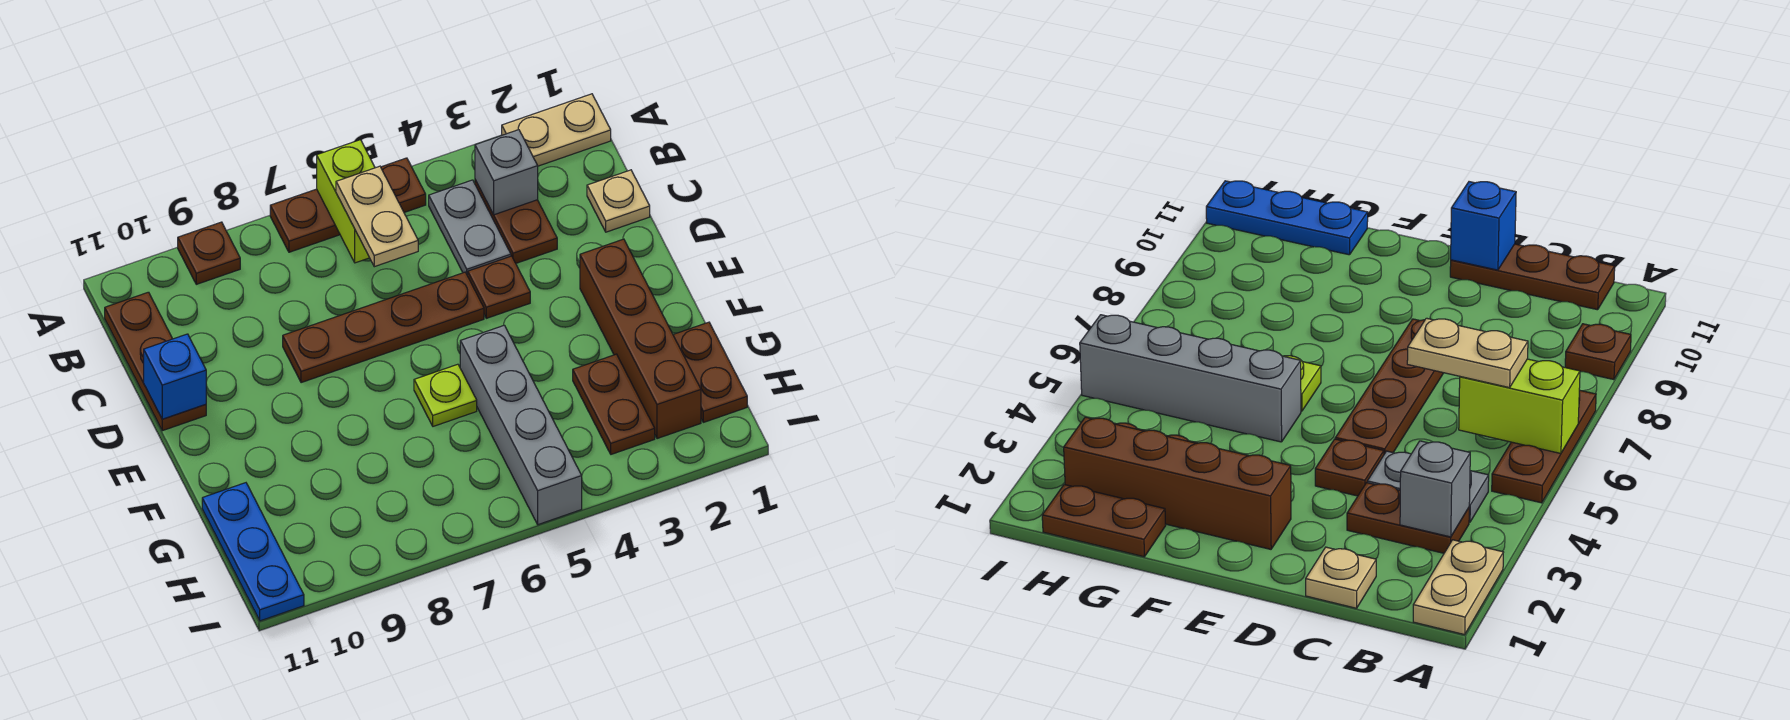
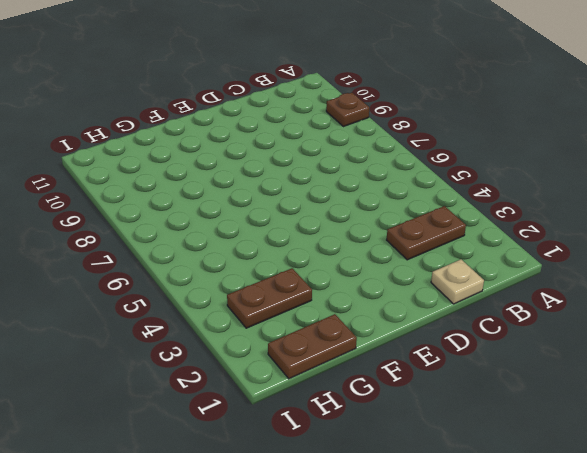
none -> tan plate A1:A2 level 1
none -> brown plate A5:A7 level 1
none -> grey plate B4:C4 level 1

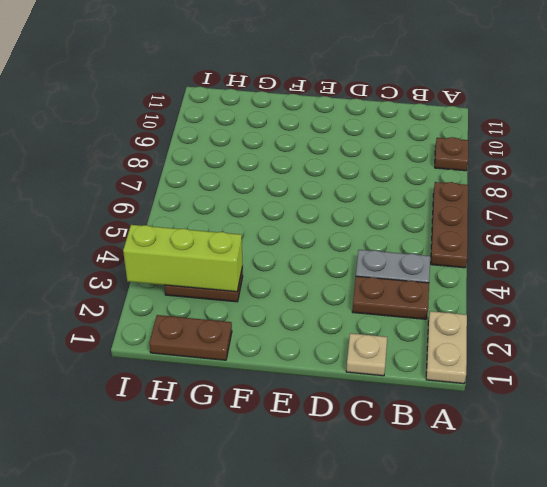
lime brick G3:I3 level 2 -> none
none -> brown plate B11:D11 level 1
none -> brown plate D4 level 1
none -> brown plate D5:D8 level 1

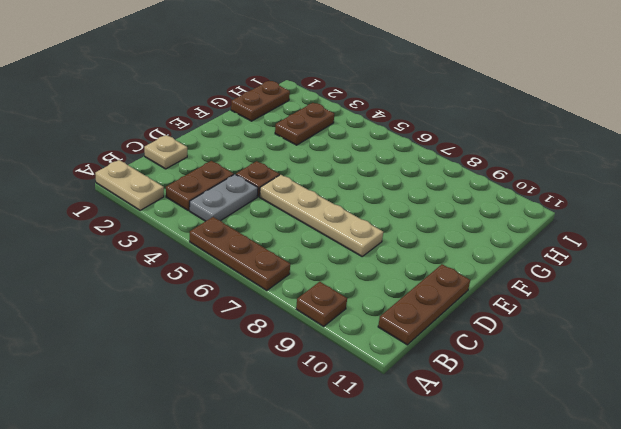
tan plate D5:D8 level 1 -> brown plate D5:D8 level 1
none -> brown brick E2:H2 level 1
none -> grey brick F5:I5 level 1
none -> lime plate F6 level 1

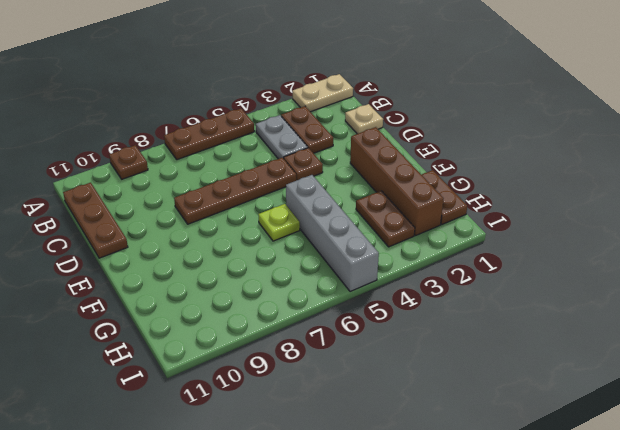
none -> blue plate G11:I11 level 1
none -> lime brick A6:B6 level 2
none -> grey brick B3 level 2

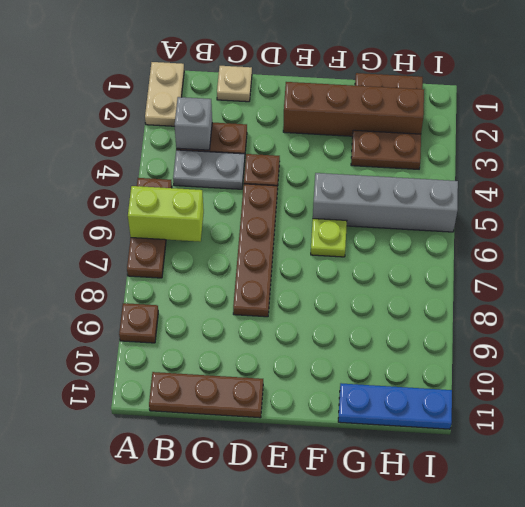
none -> blue brick D11 level 2
none -> tan plate B6:C6 level 3

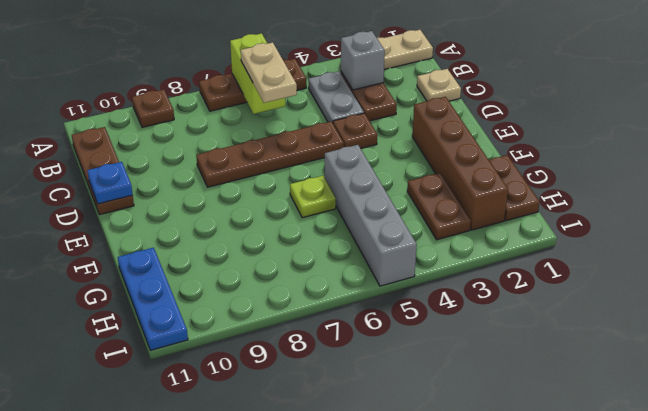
blue plate D11 level 2 -> blue brick D11 level 2

